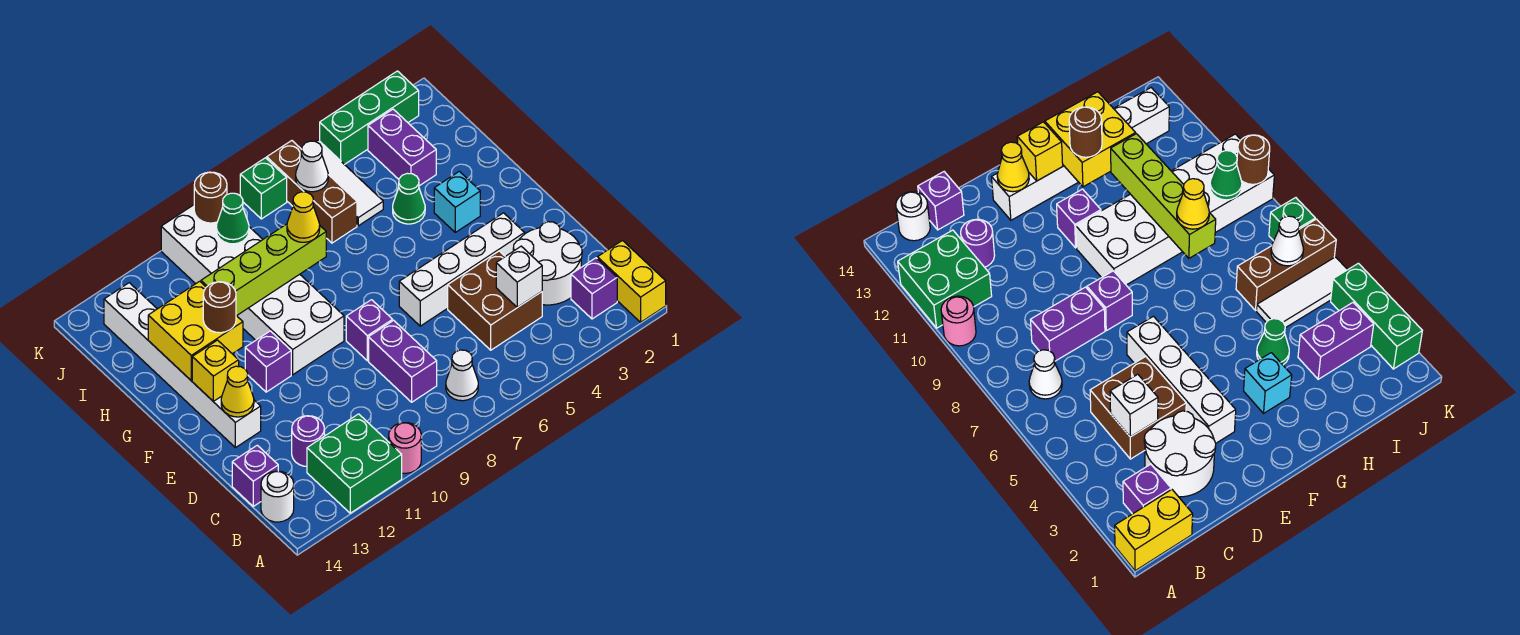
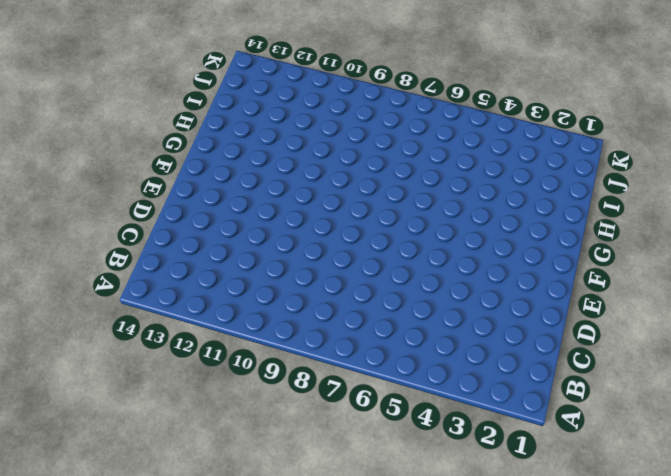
none -> yellow brick A1:B1 level 1
none -> pink round brick A10 level 1
none -> green brick A11:B12 level 1
none -> purple brick B2 level 1

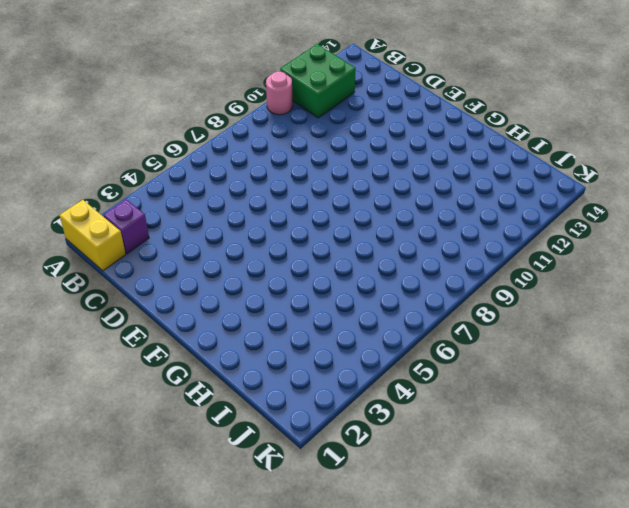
none -> white cone B7 level 1
none -> white round brick B14 level 1
none -> white round brick C2:D3 level 1
none -> brown brick C4:D5 level 1

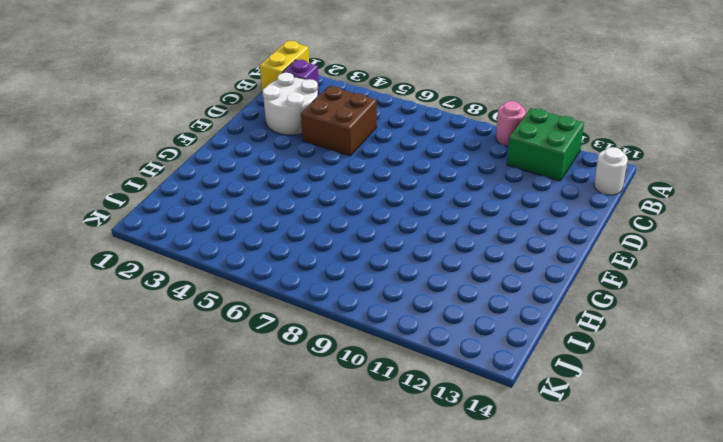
none -> white cone B7 level 1
none -> purple brick C8:D8 level 1
none -> purple round brick C12 level 1
none -> purple brick C14 level 1

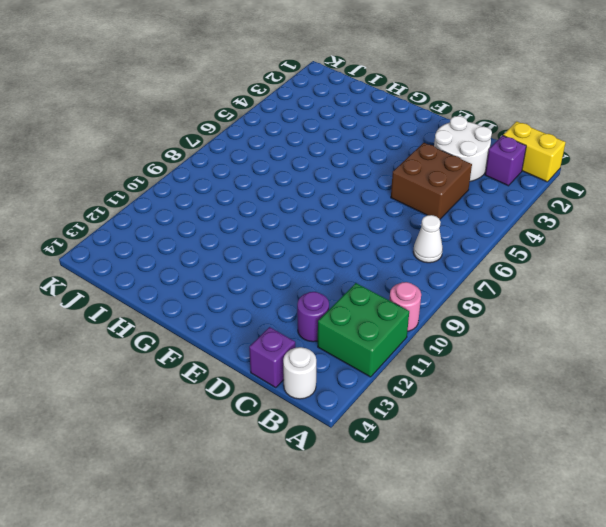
none -> purple brick C8:D8 level 1
none -> white brick E3:E6 level 1
none -> purple brick E8 level 1
none -> white brick E13:J13 level 1

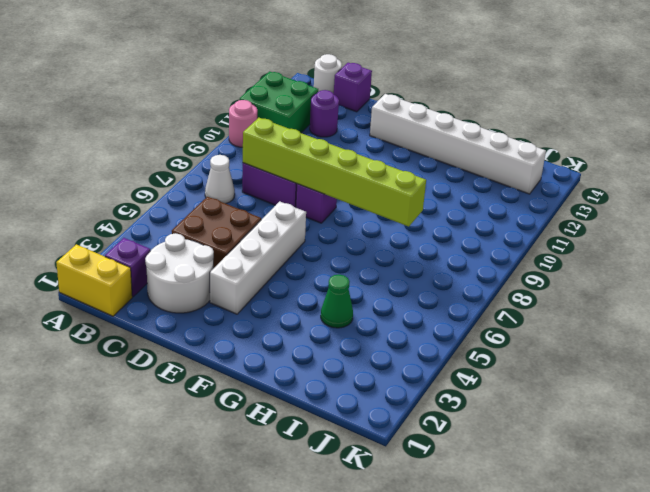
lime brick C8:H8 level 2 -> lime brick H8:H11 level 2
none -> white brick F9:K10 level 1
none -> purple brick F11 level 1
none -> cyan brick G3 level 1
none -> purple brick I3:J3 level 1

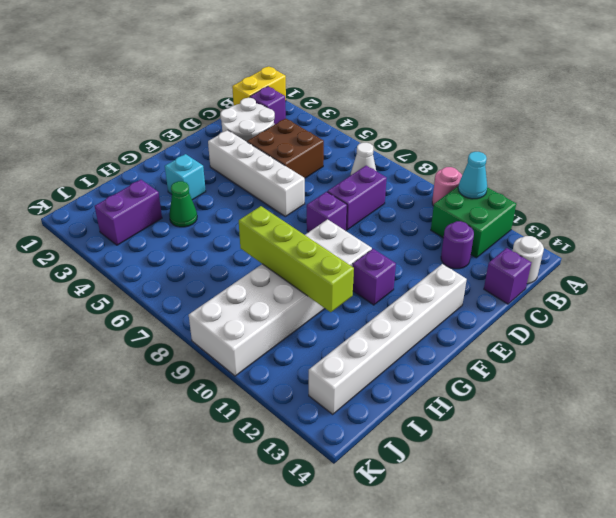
cyan cone A11 level 2 -> none
none -> white tile I5:K5 level 1
none -> brown brick I6:K6 level 1
none -> green brick K2:K4 level 1
none -> green brick K7 level 1

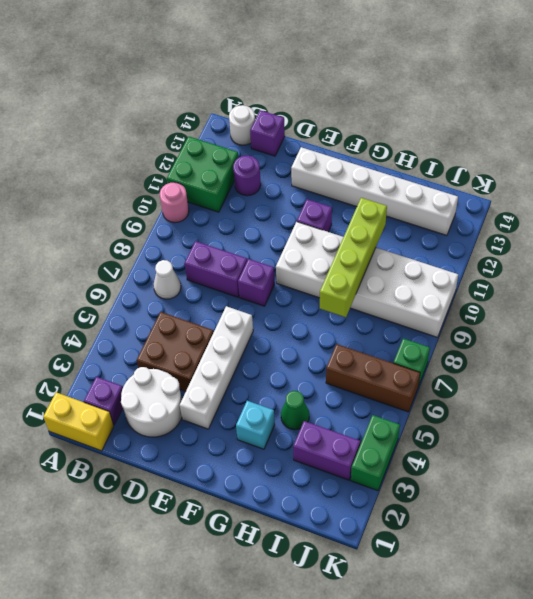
green brick K3:K4 level 1 -> green brick K2:K4 level 1
none -> white tile I5:K5 level 1
none -> white brick C4 level 2
none -> yellow cone E13 level 2
none -> yellow brick F13 level 2

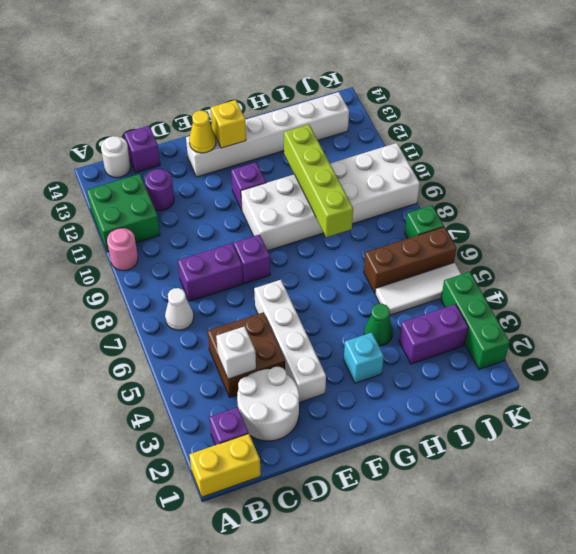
none -> yellow brick G12:H13 level 2
none -> white cone J6 level 2
none -> green cone J9 level 2
none -> brown round brick K9 level 2

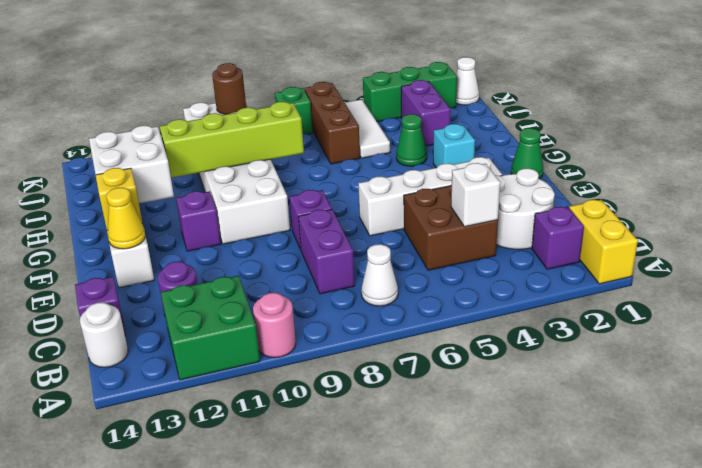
green cone F1 level 1 -> green cone J9 level 2
white brick G12:H13 level 2 -> yellow brick G12:H13 level 2
white cone K1 level 1 -> white cone J6 level 2
none -> brown round brick G12 level 3
none -> yellow cone H8 level 3

